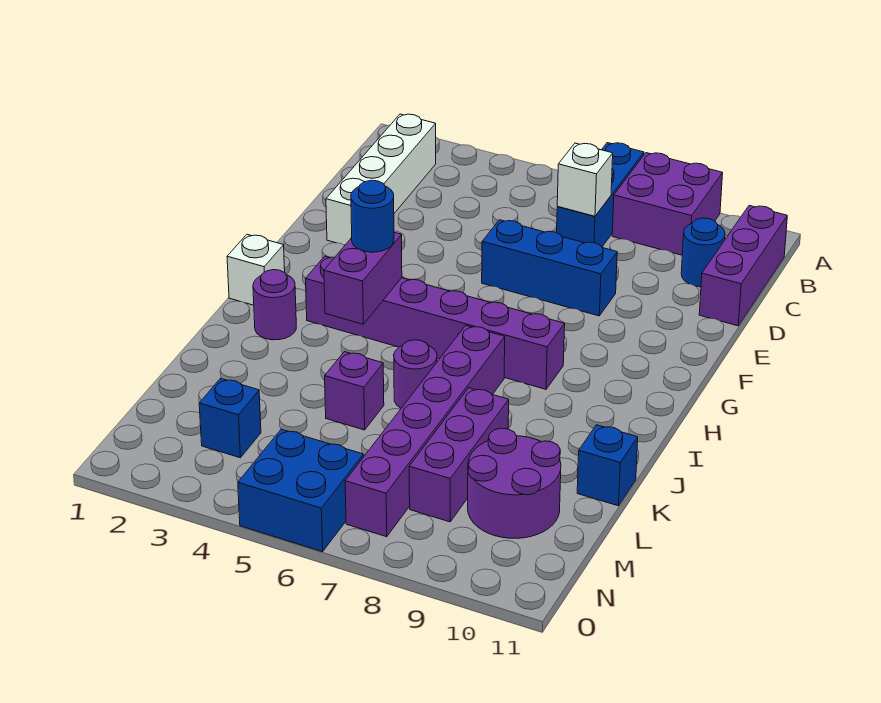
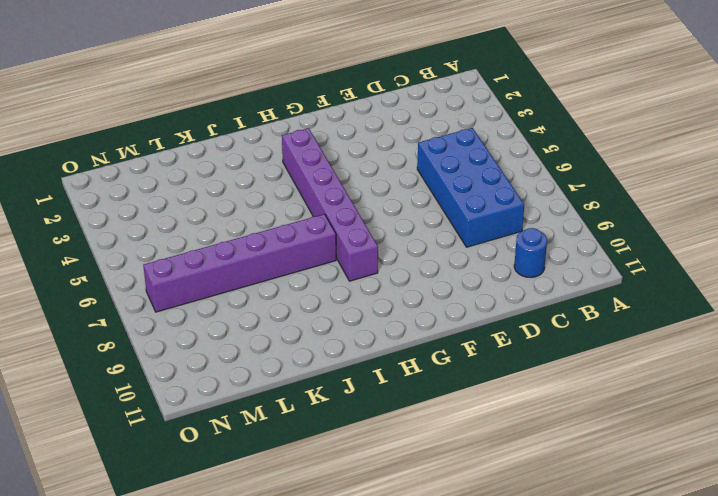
blue brick C5:D8 level 1 -> blue brick A7:C7 level 1
none -> purple brick A8:B9 level 1
none -> white brick B2:E2 level 1
none -> purple brick B11:D11 level 1

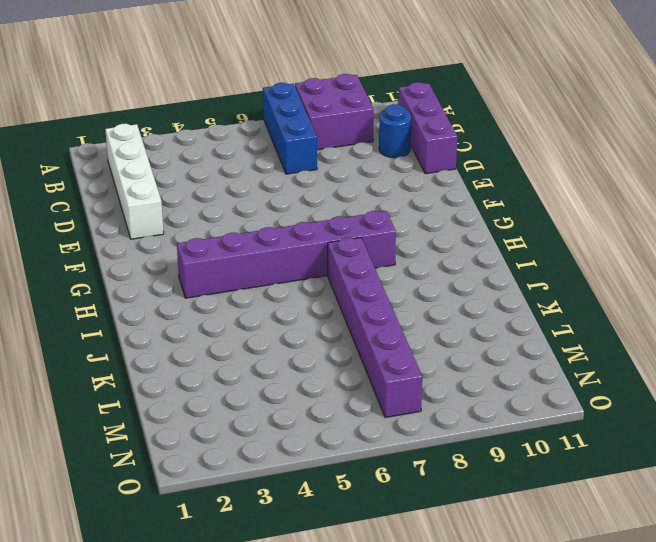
none -> blue brick E6:E8 level 1
none -> white brick H1 level 1
none -> purple round brick I2 level 1

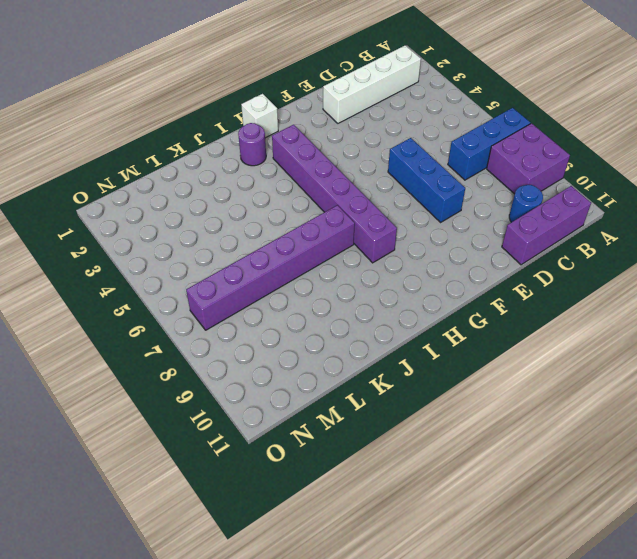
none -> purple round brick J6 level 1
none -> purple brick K5 level 1
none -> purple brick K8:M8 level 1

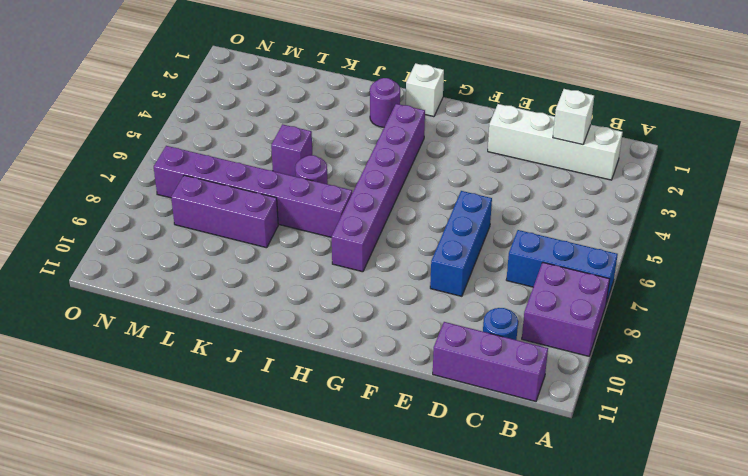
white brick C2 level 2 -> white brick C7 level 2
none -> blue brick K11 level 1
none -> purple round brick L9:M10 level 1
none -> blue brick M3 level 1

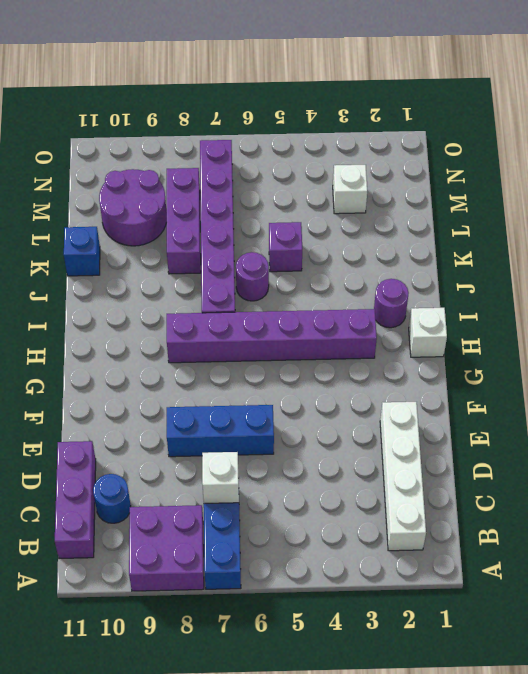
white brick M3 level 1 -> blue brick M3 level 1
none -> blue brick N5:O6 level 1
none -> purple brick H4:I4 level 2
none -> blue round brick H4 level 3

